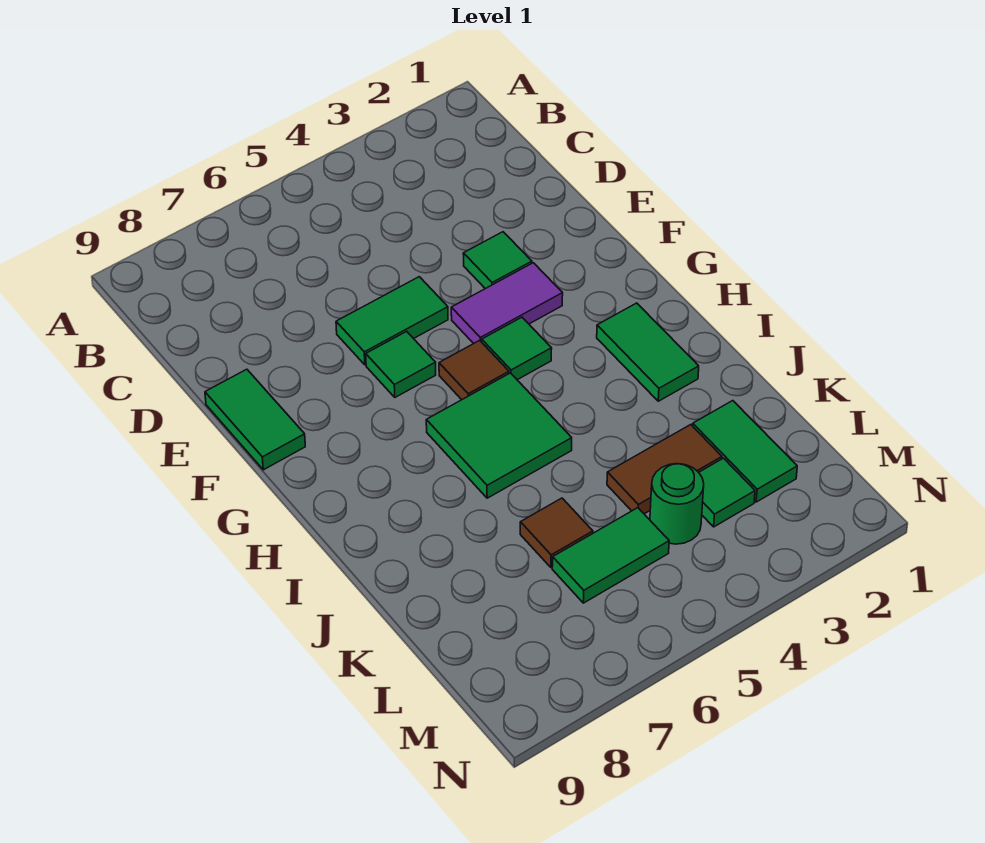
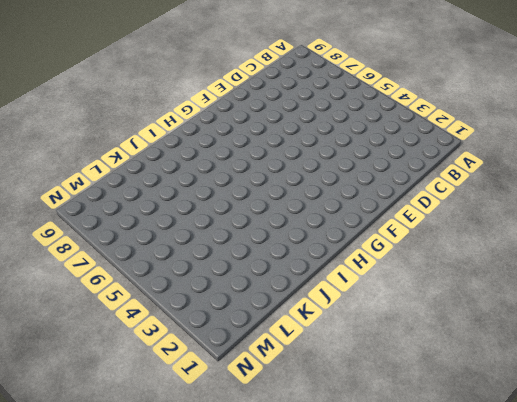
none -> green tile E3 level 1
none -> green tile E5:E6 level 1
none -> green tile E9:F9 level 1

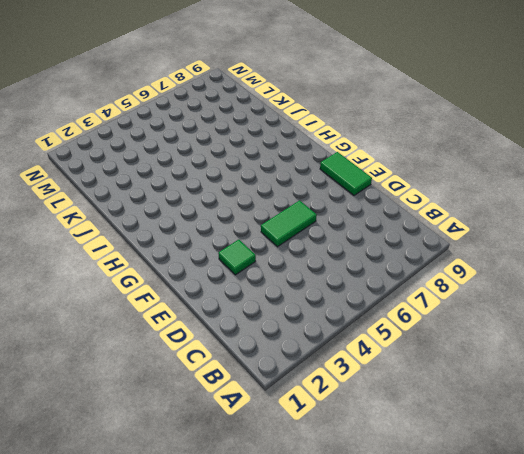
none -> purple tile F3:F4 level 1
none -> green tile F6 level 1
none -> green tile G4 level 1

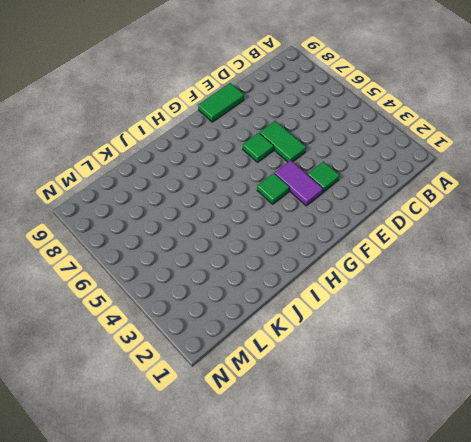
none -> brown tile G5 level 1
none -> green tile H2:I2 level 1
none -> green tile H5:I6 level 1

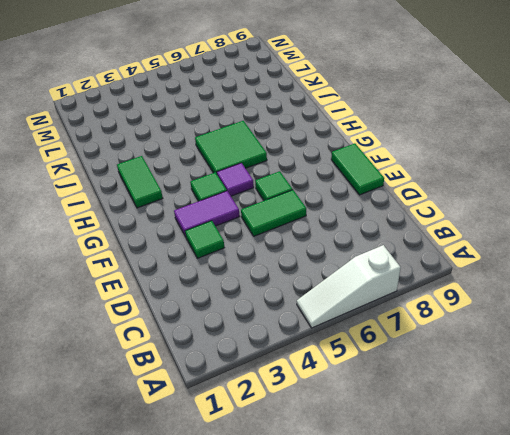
white slope A5:A7 level 1 top 7 -> none
purple tile G5 level 1 -> brown tile G5 level 1
none -> green tile K2:L2 level 1
none -> brown tile K3:K4 level 1
none -> brown tile K6 level 1

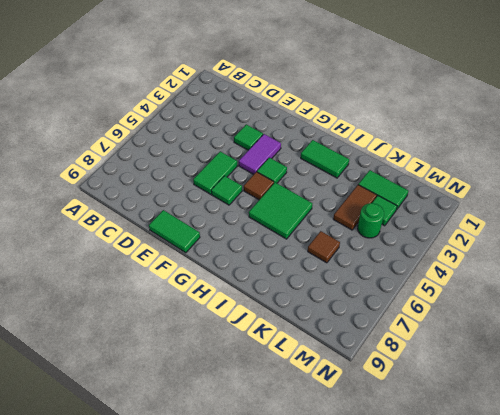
none -> green tile L5:L6 level 1

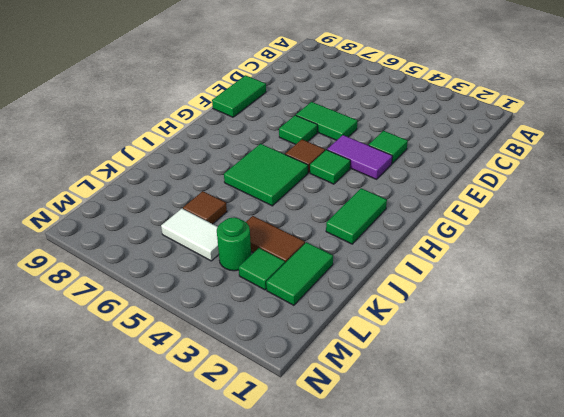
white tile L5:L6 level 1 -> green tile L5:L6 level 1

